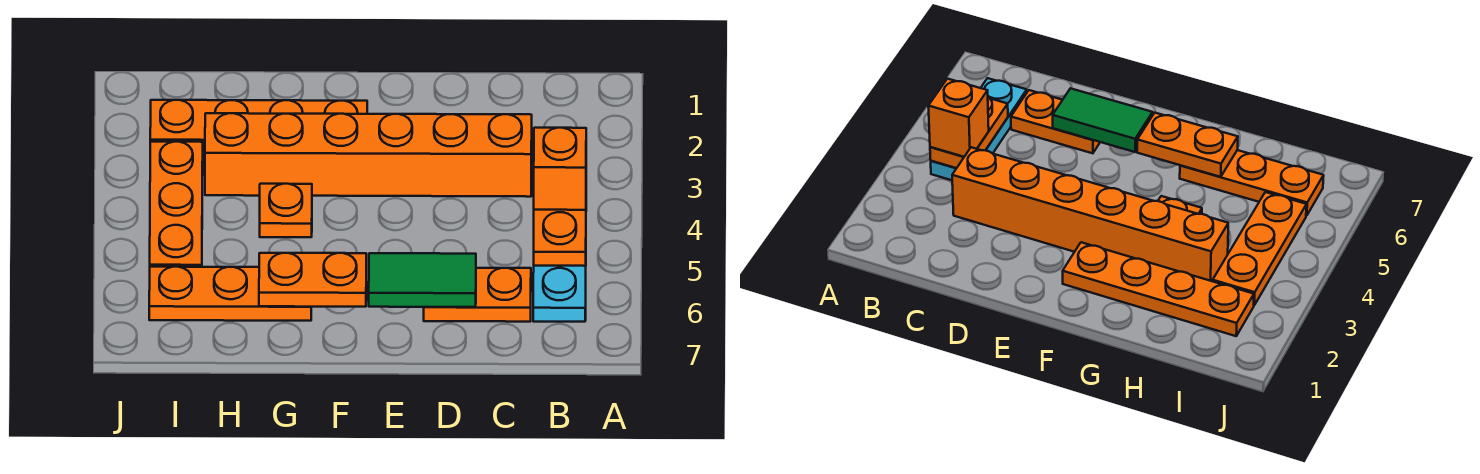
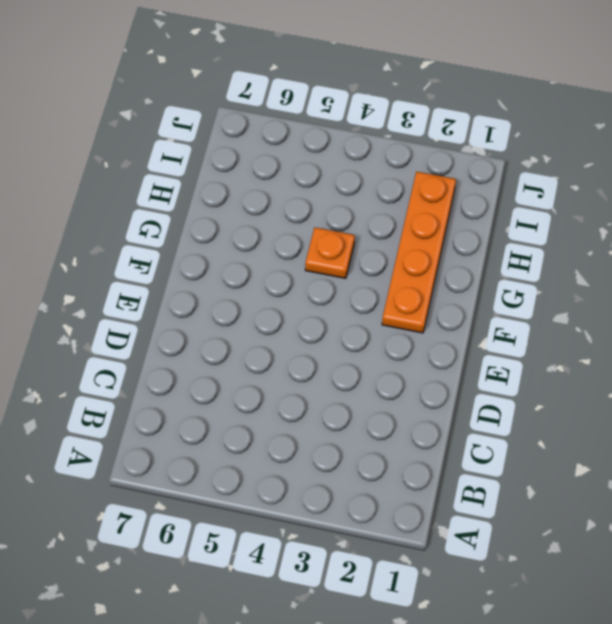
none -> cyan plate B4:B6 level 1
none -> orange brick C3:H3 level 1

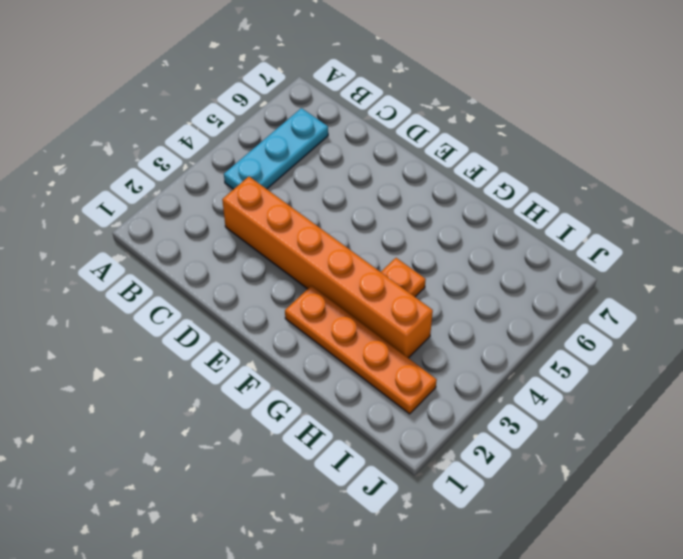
none -> orange plate C6:D6 level 1
none -> orange plate G6:I6 level 1

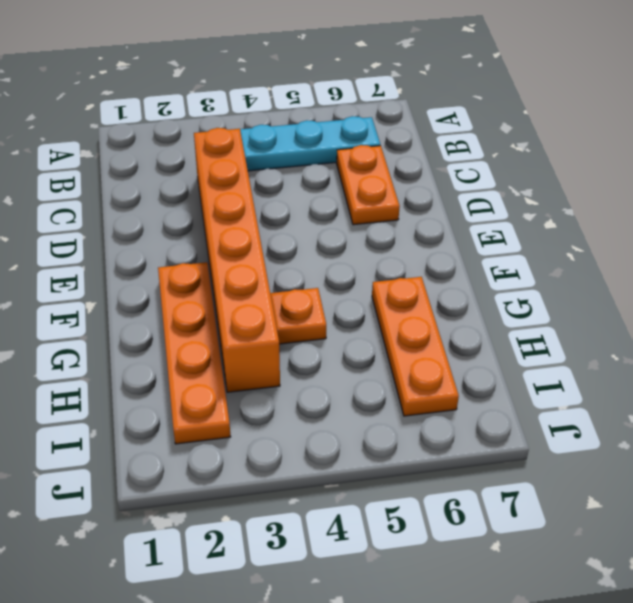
none -> orange plate I3:I5 level 1
none -> orange plate B4:B5 level 2

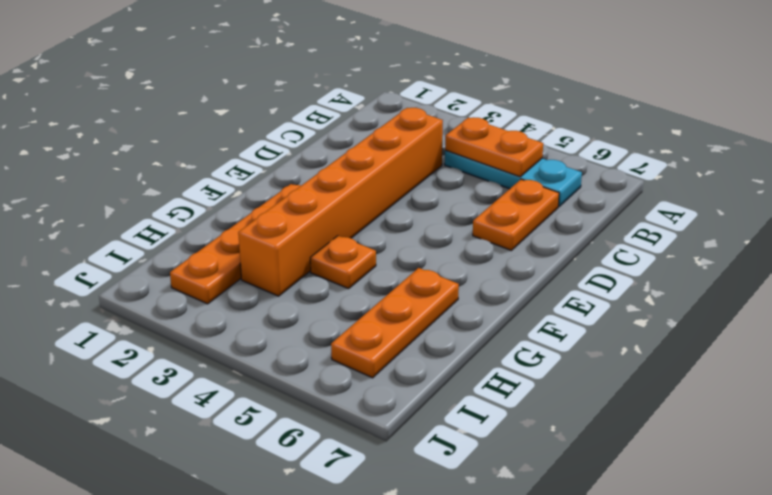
none -> orange plate I3:I5 level 1
none -> green tile D6:E6 level 2

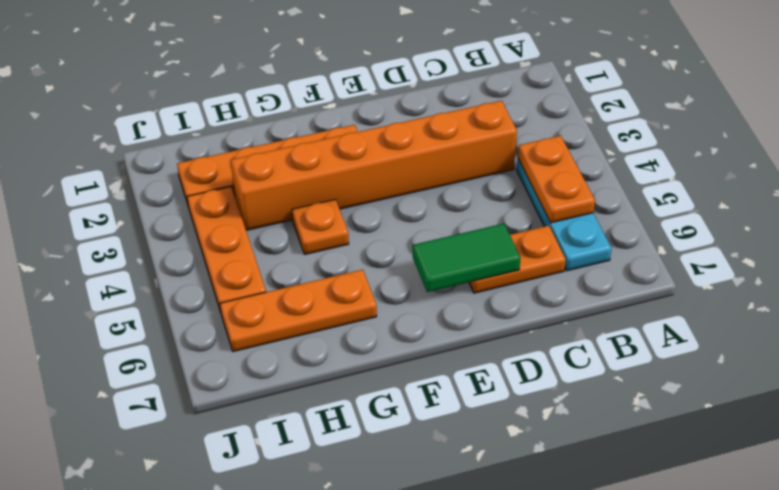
none -> orange plate F6:G6 level 2
none -> orange brick B4 level 3

